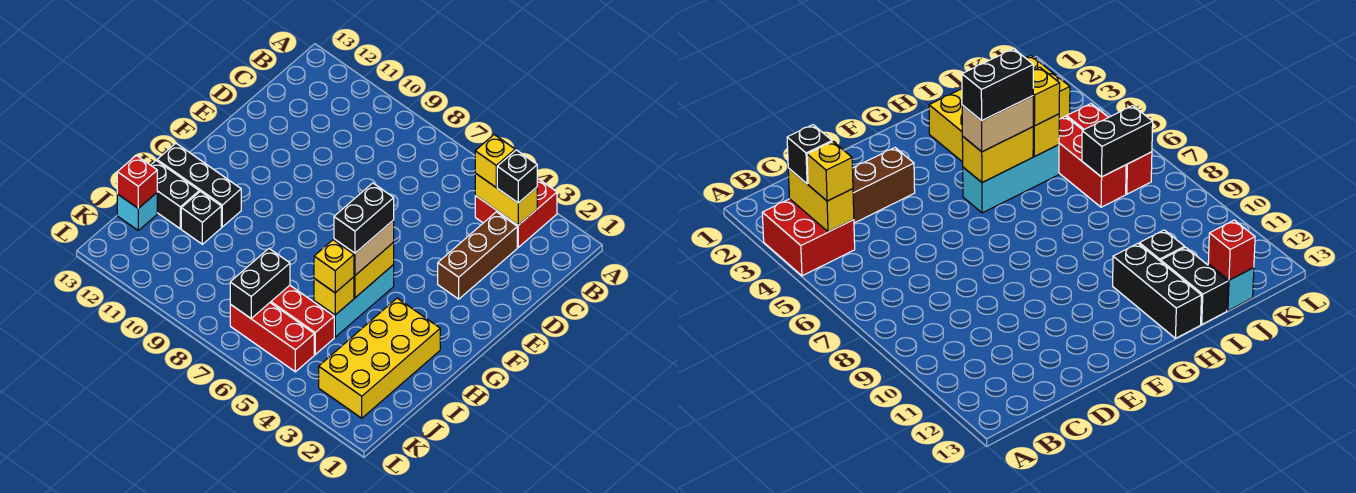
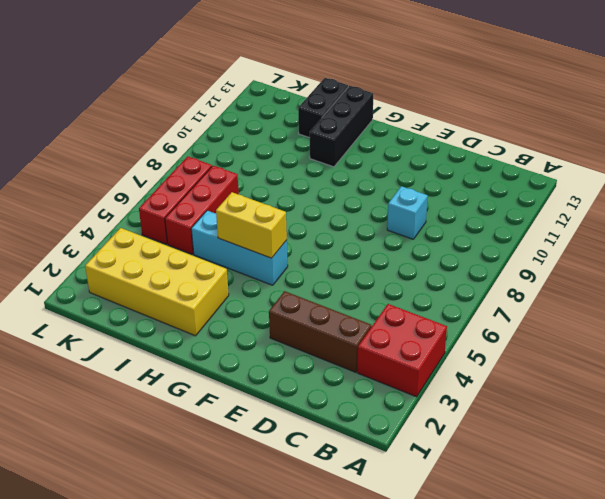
cyan brick D9 level 1 -> cyan brick J13 level 1
none -> black brick I11 level 1
none -> yellow brick B3:B4 level 2
none -> yellow brick I5 level 2

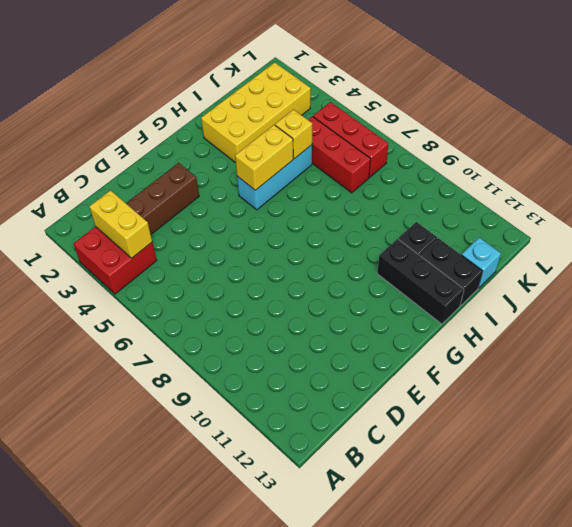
none -> black brick J7:K7 level 2
none -> red brick J13 level 2
none -> black brick B3 level 3

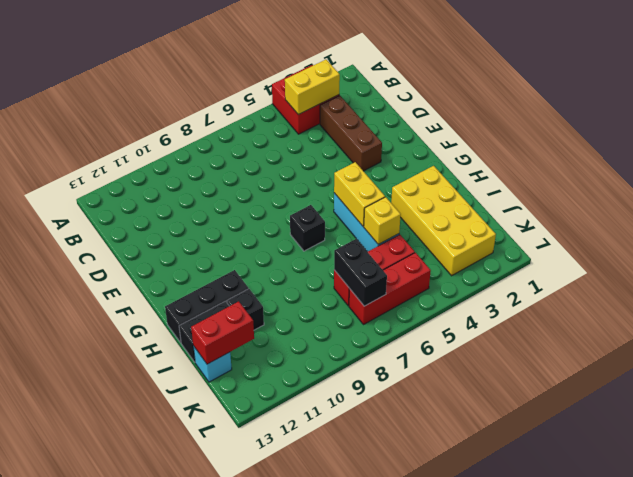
black brick G7 level 1 -> black brick B3 level 3
red brick J12:J13 level 2 -> red brick J13 level 2
none -> yellow brick B4 level 3
none -> tan brick G5:H5 level 3
none -> yellow brick I5 level 3

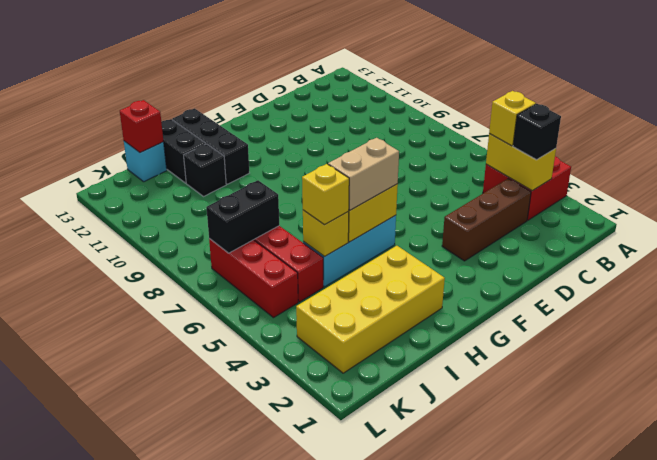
none -> black brick G5:H5 level 4

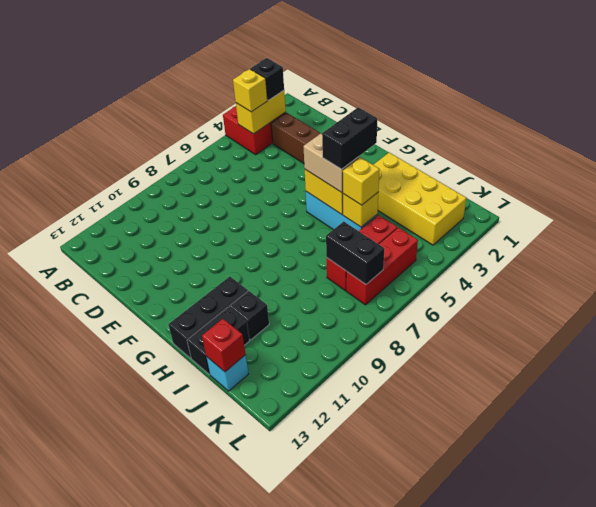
black brick H4:H5 level 4 -> black brick G5:H5 level 4

